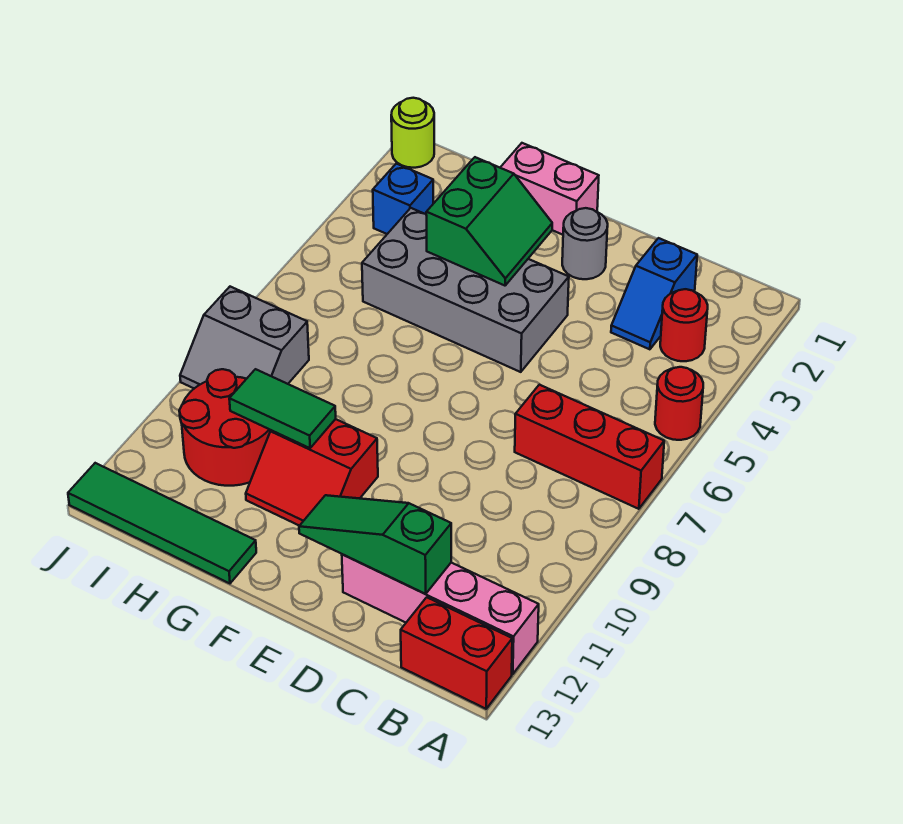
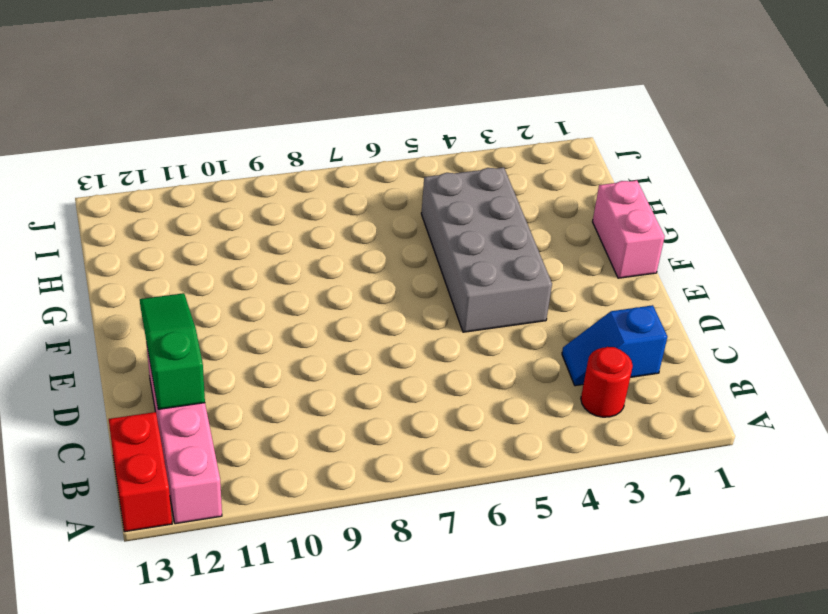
none -> red round brick A5 level 1
none -> red brick A7:C7 level 1
none -> grey round brick E2 level 1

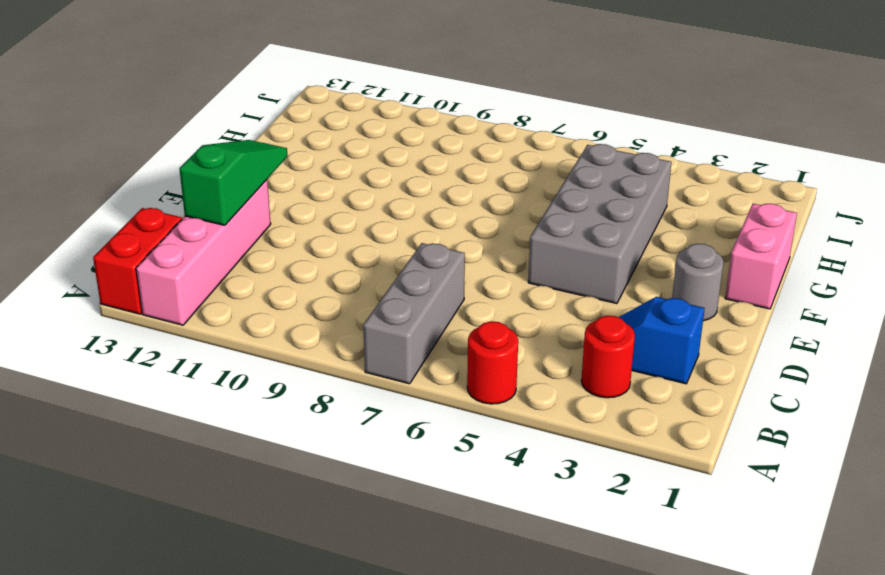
grey brick A7:C7 level 1 -> red brick A7:C7 level 1
none -> red slope F10:G11 level 1 top 10
none -> green tile G13:J13 level 1
none -> red round brick H10:I11 level 1

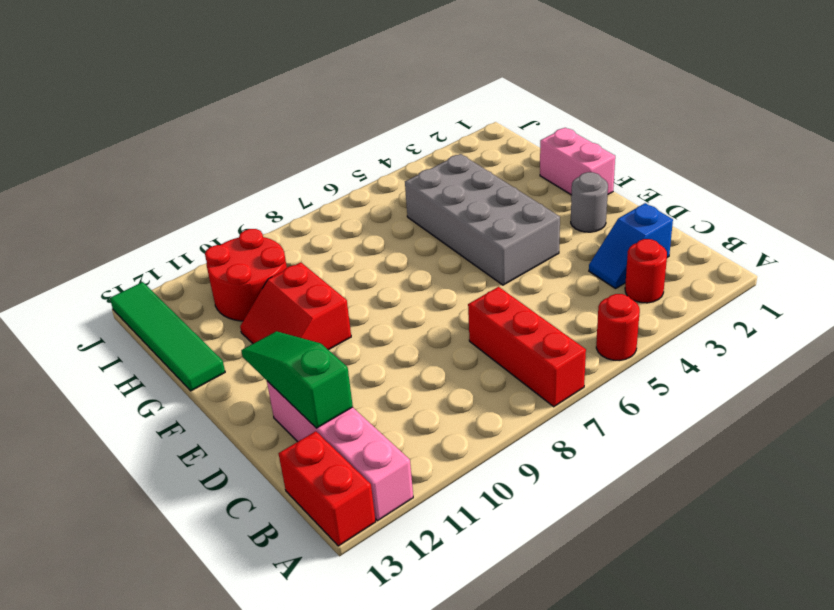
none -> blue brick I3 level 1
none -> grey slope I8:J9 level 1 top 8
none -> lime round brick J1 level 1

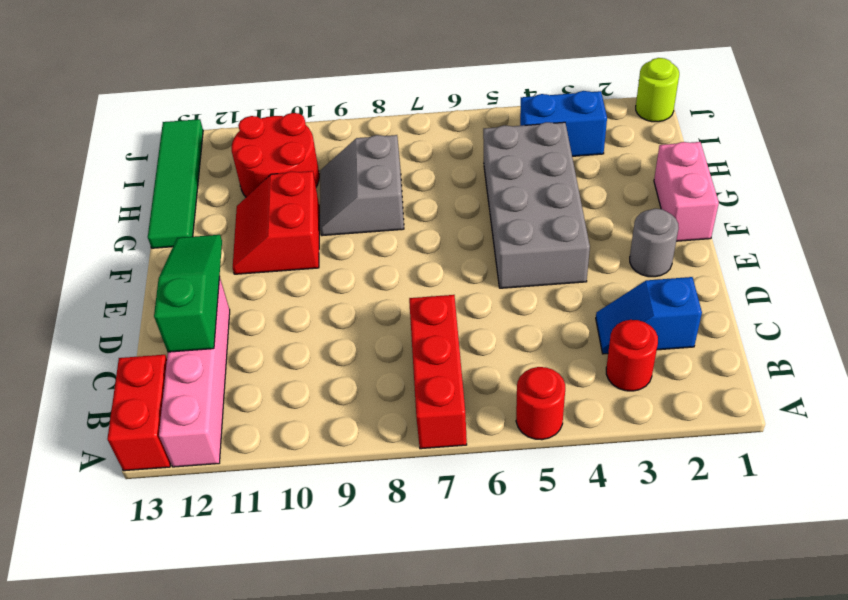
grey slope G8:H9 level 1 top 8 -> grey slope I8:J9 level 1 top 8
blue brick I3:I4 level 1 -> blue brick I3 level 1
none -> green slope F3:G4 level 2 top G
none -> green tile G10:H10 level 2

